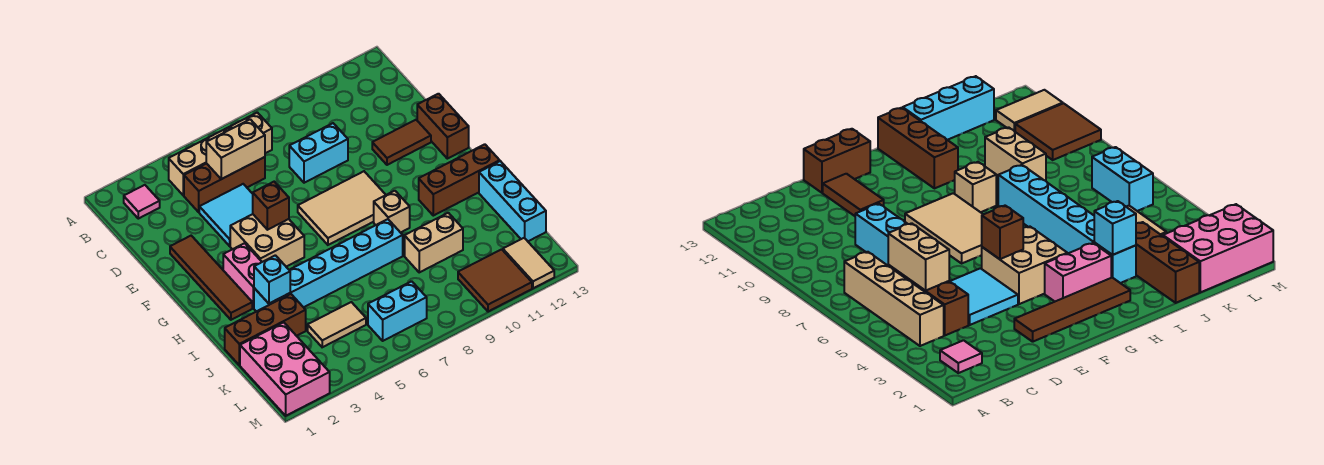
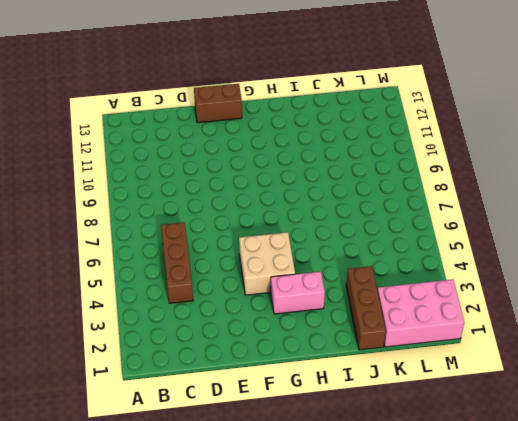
none -> pink tile B2 level 1
none -> tan brick B4:B7 level 1
none -> cyan tile D4:E5 level 1

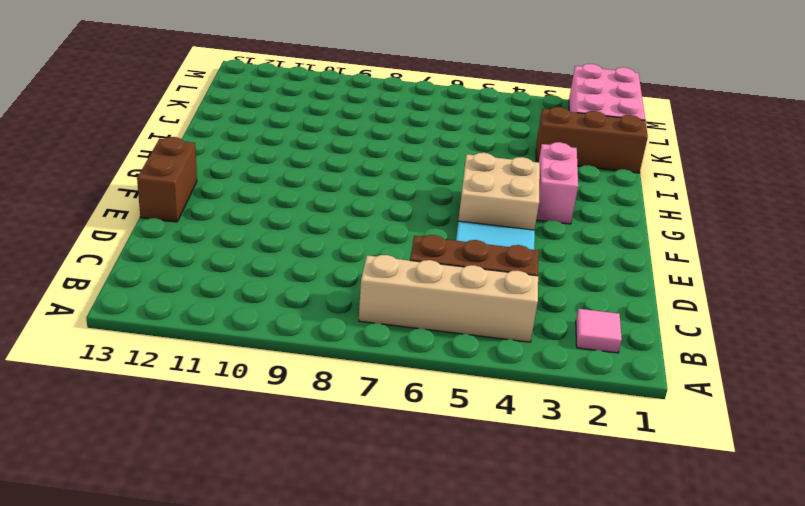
none -> cyan brick D8:D9 level 1
none -> brown tile E2:H2 level 1
none -> brown tile E11:E12 level 1

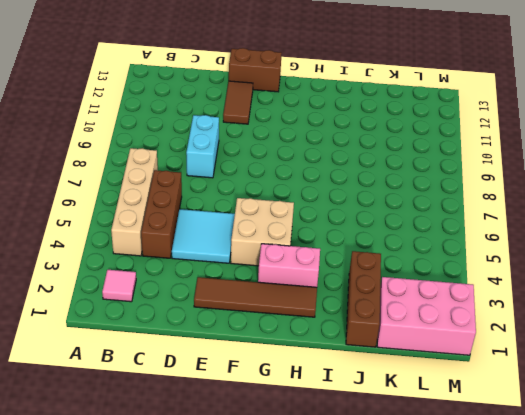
none -> tan tile F7:G9 level 1
none -> tan brick H9 level 1
none -> brown brick H11:H13 level 1

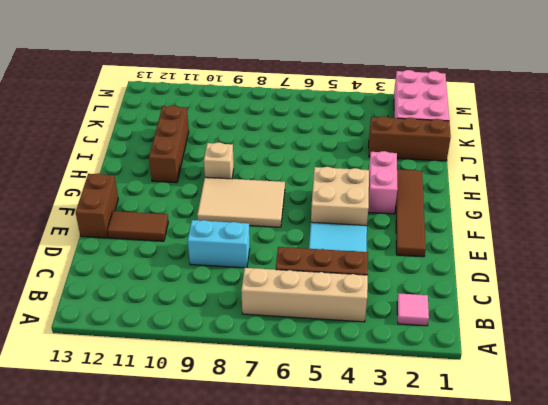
brown brick H11:J11 level 1 -> brown brick H11:H13 level 1
none -> cyan brick I3:I8 level 1
none -> cyan brick I13:K13 level 1
none -> tan brick J9:J10 level 1

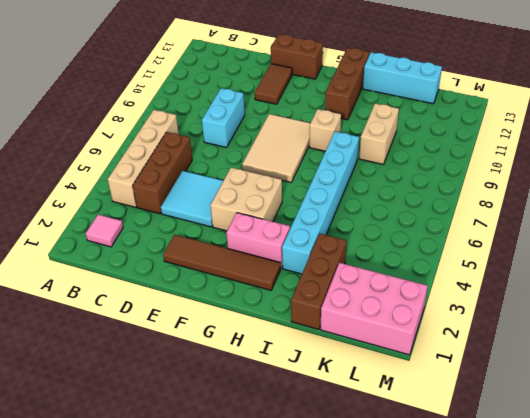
none -> tan tile K4:K5 level 1
none -> cyan brick L6:L7 level 1
none -> brown tile L10:M11 level 1

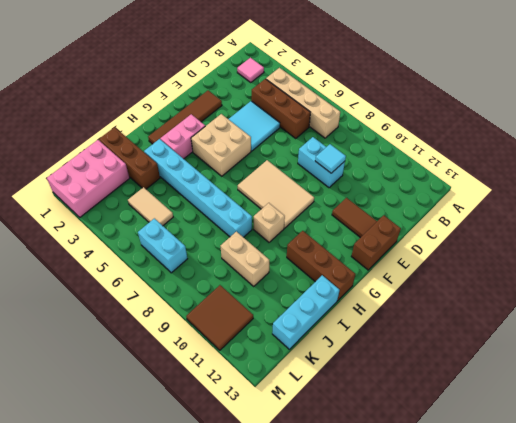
cyan tile D9 level 2 -> none
none -> tan tile L12:M12 level 1
none -> tan brick C5:C6 level 2
none -> brown brick F5 level 2

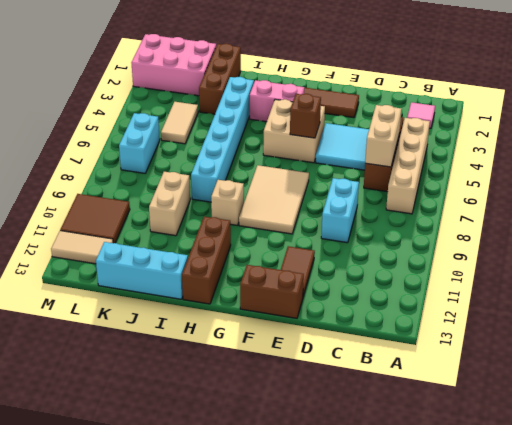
none -> cyan brick I3 level 2

